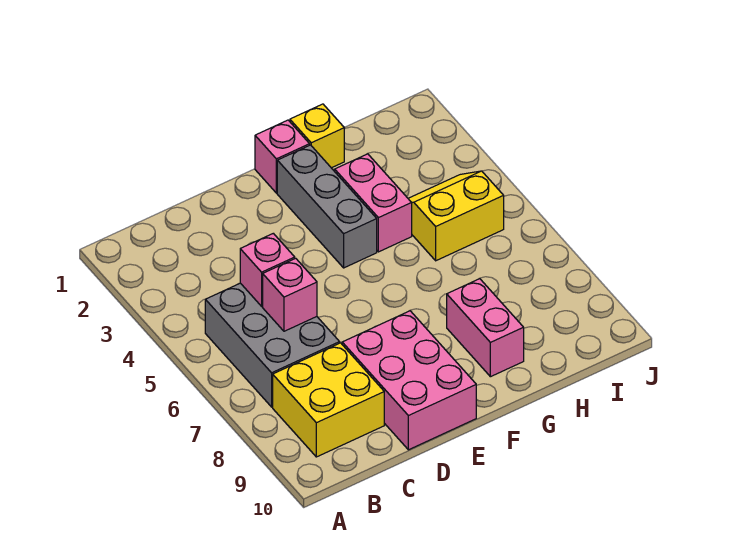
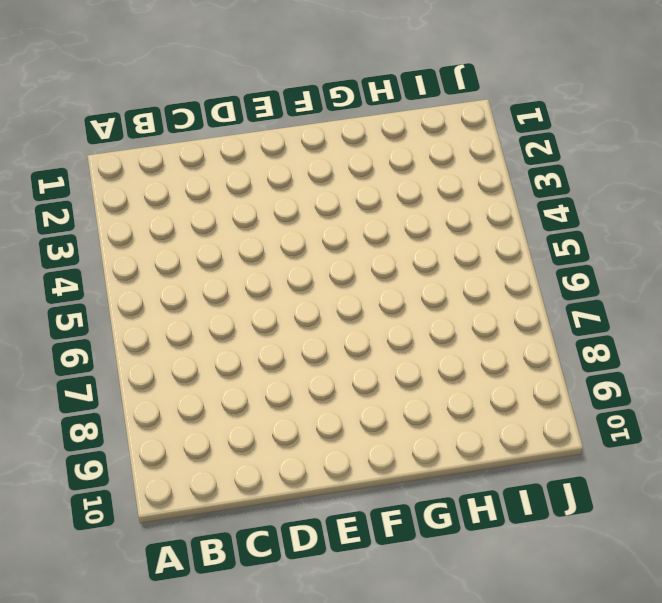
none -> grey brick B5:C7 level 1
none -> yellow brick B8:C9 level 1

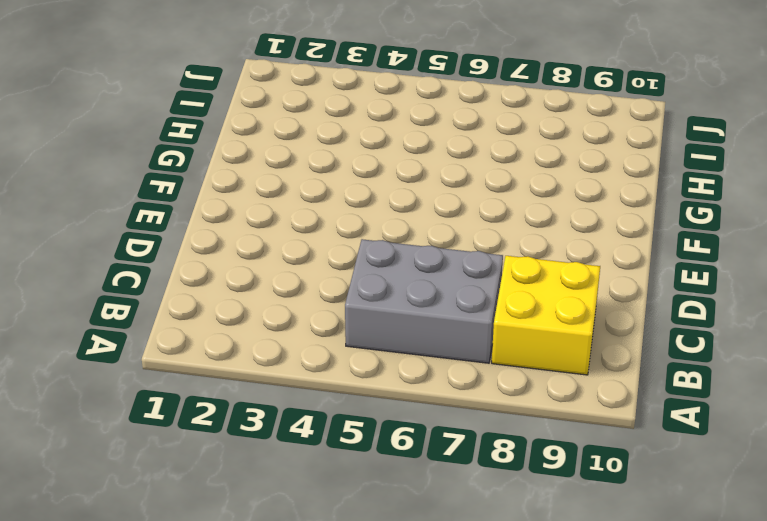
none -> pink brick D8:E10 level 1
none -> pink brick F1 level 1

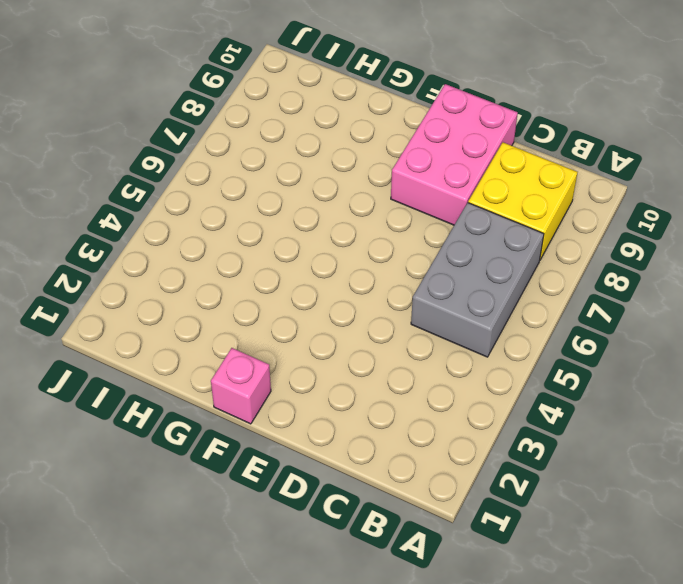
none -> grey brick F2:F4 level 1
none -> yellow brick G1 level 1

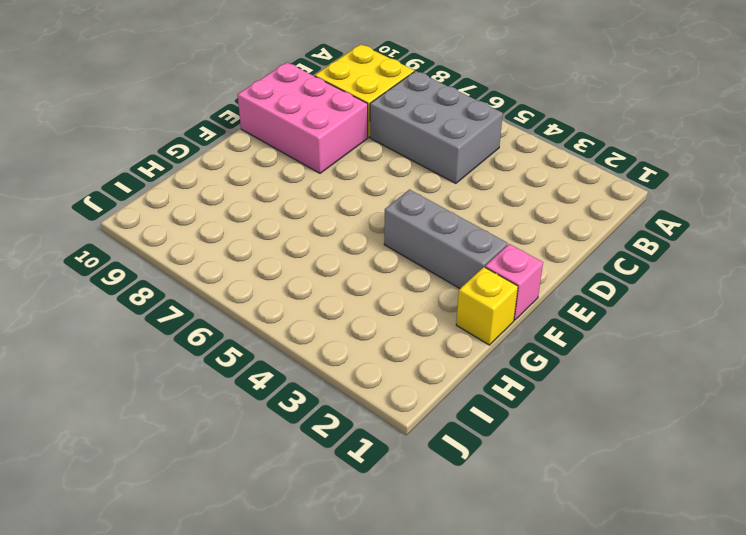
none -> pink brick G3:G4 level 1
none -> pink brick G8:G9 level 1

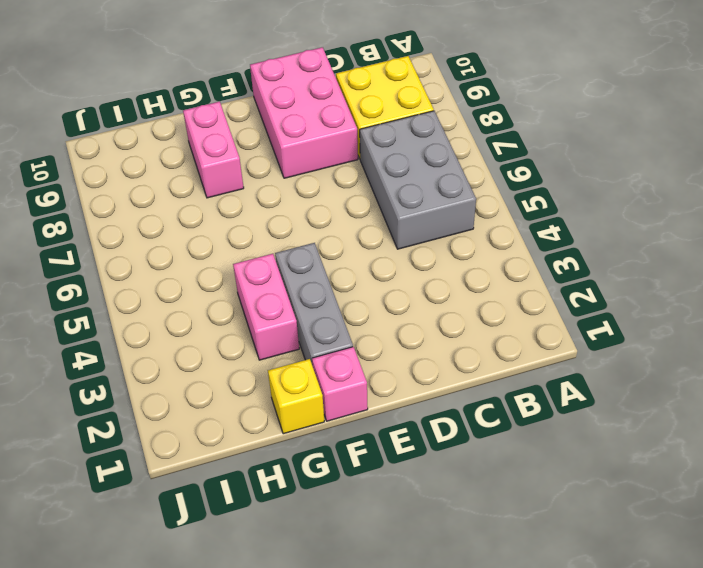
none -> yellow slope H4:I5 level 1 top 5
none -> pink brick C5 level 2

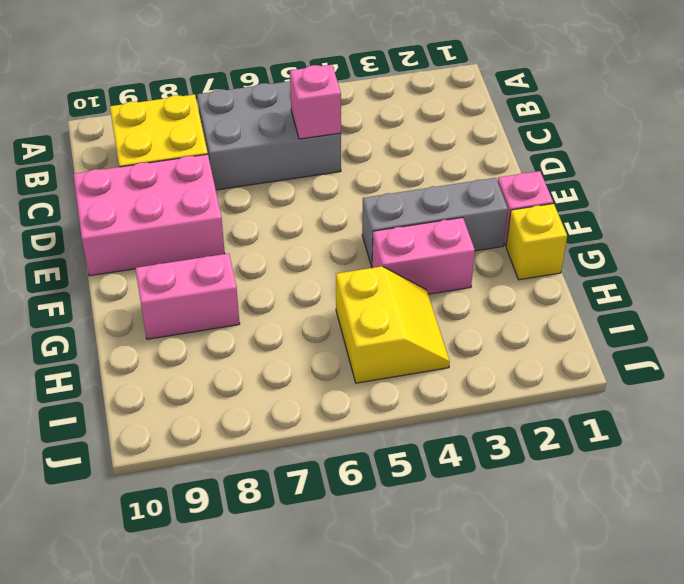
none -> pink brick C6 level 2

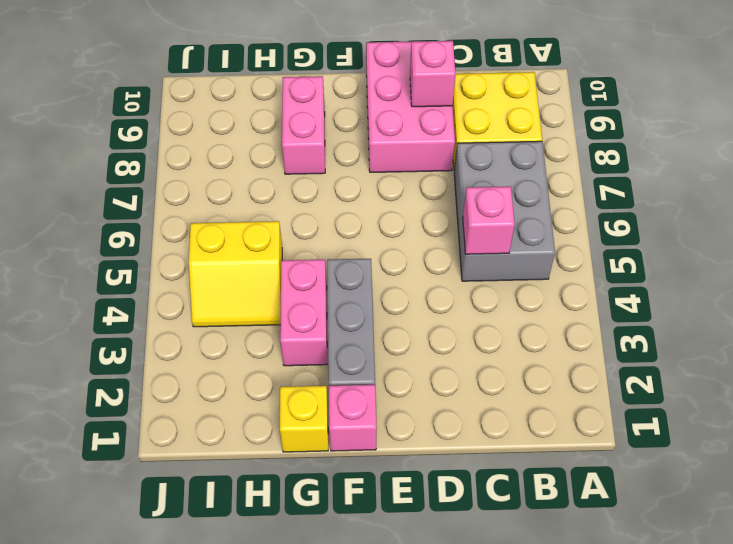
pink brick D9 level 2 -> pink brick C6 level 2

